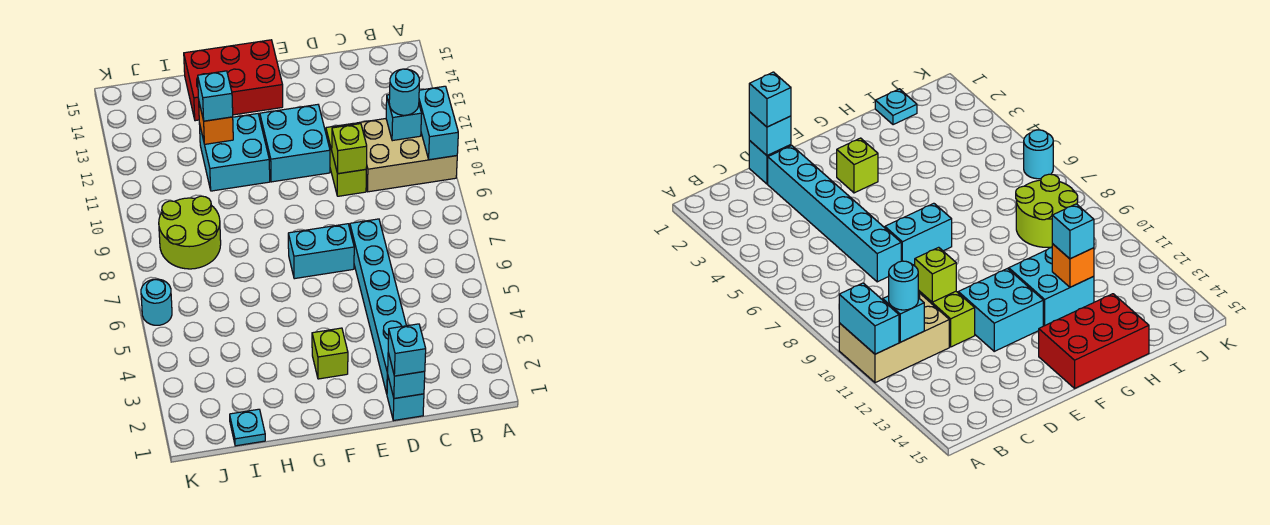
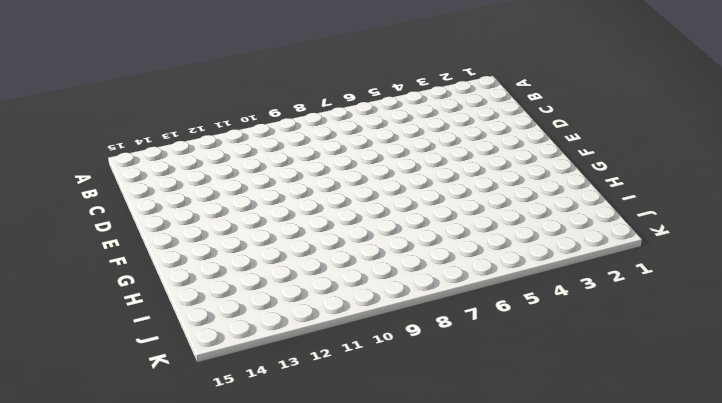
none -> tan brick A10:C11 level 1
none -> cyan brick D1 level 1
none -> cyan brick D2:D7 level 1

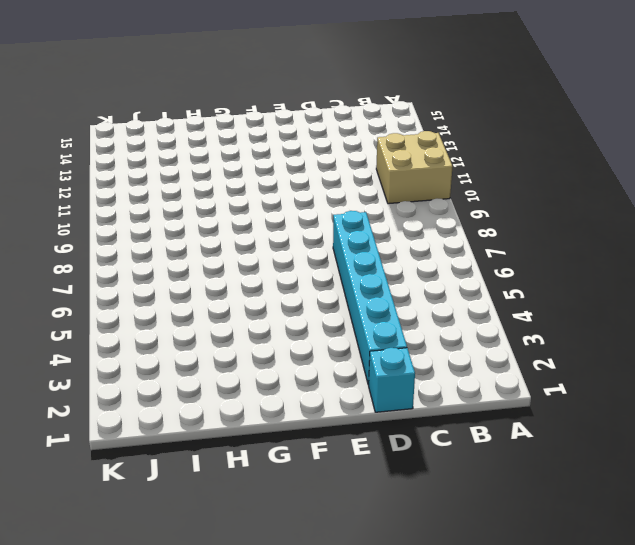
tan brick A10:B11 level 1 -> tan brick A10:C11 level 1
none -> lime brick D10:D11 level 1
none -> cyan brick E7:F7 level 1
none -> cyan brick E11:F12 level 1

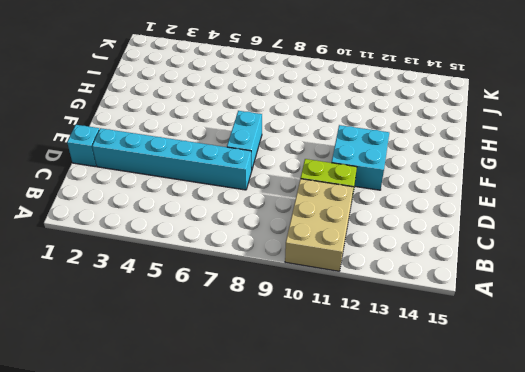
none -> lime brick F3 level 1
none -> red brick F14:H15 level 1
none -> cyan brick G11:H12 level 1

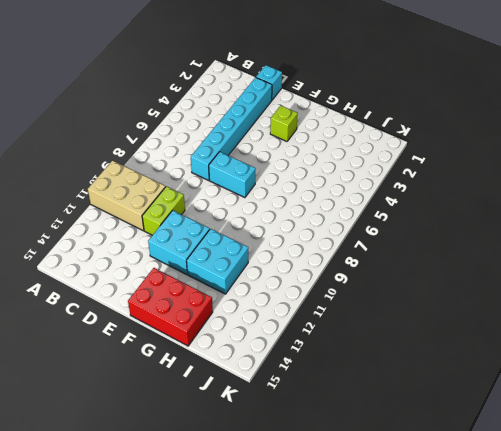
none -> cyan plate I1 level 1
none -> lime round brick I8:J9 level 1
none -> cyan round brick K6 level 1

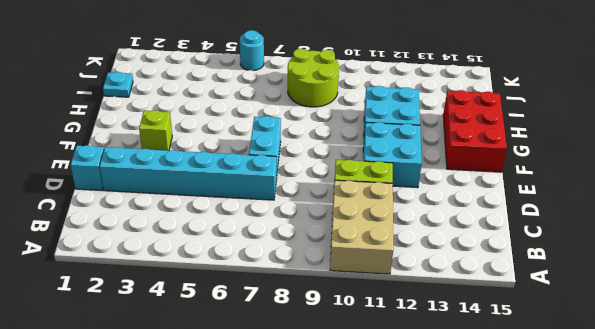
none -> cyan brick A10:A11 level 2
none -> cyan brick B11 level 2
none -> cyan brick D1 level 2

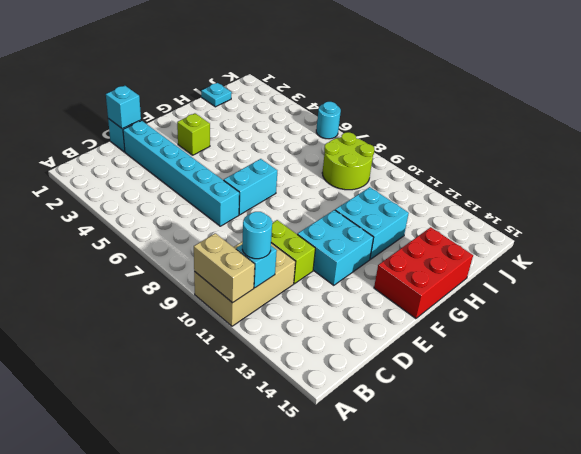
tan brick A10:A11 level 2 -> cyan brick A10:A11 level 2
none -> lime brick D10 level 2
none -> orange brick H12 level 2
none -> cyan brick D1 level 3

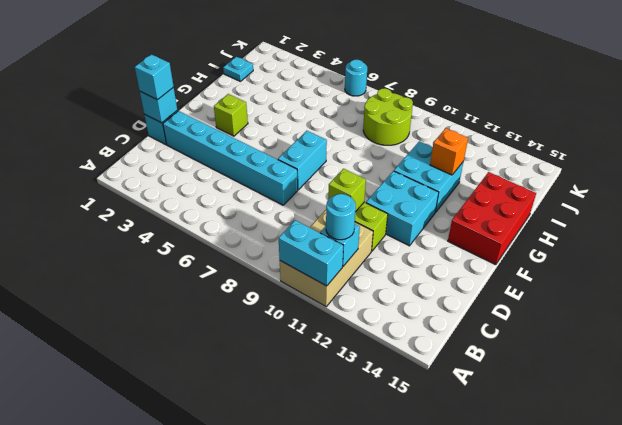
none -> cyan brick H12 level 3

